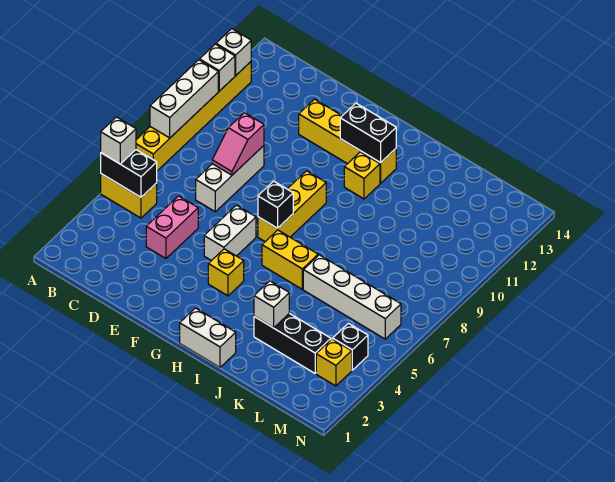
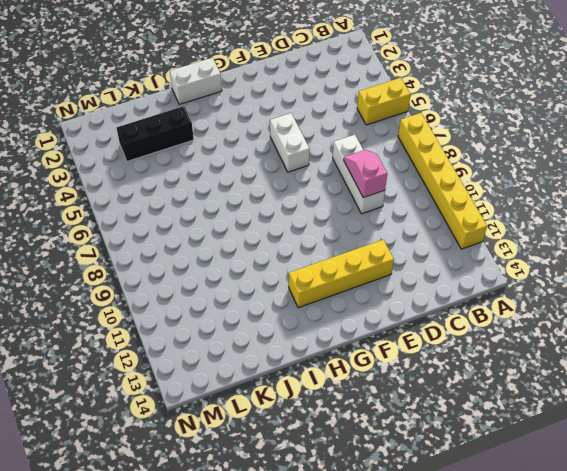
none -> pink brick D4:D5 level 1
none -> yellow brick G4 level 1
none -> yellow brick G7:G9 level 1

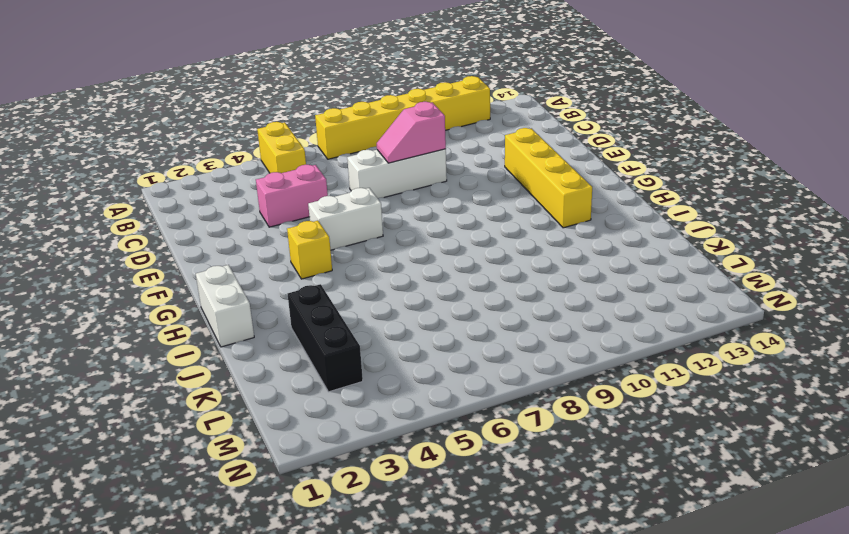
none -> yellow brick G7:G9 level 1
none -> yellow brick H6:I6 level 1
none -> yellow brick H11 level 1

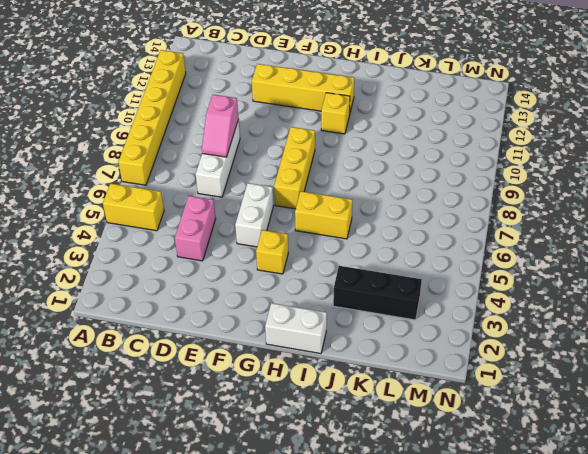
none -> white brick J6:M6 level 1
none -> yellow brick M3 level 1
none -> black brick M4 level 1

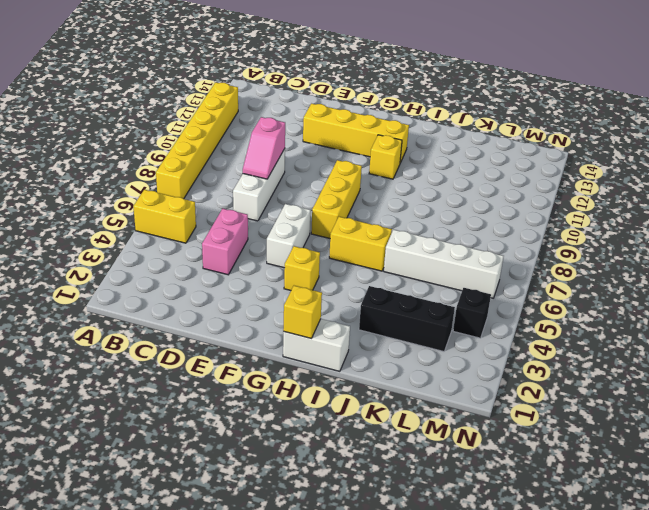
yellow brick H1 level 2 -> yellow brick M3 level 1
none -> black brick A5:B5 level 2
none -> white brick A8:A10 level 2
none -> white brick A11 level 2

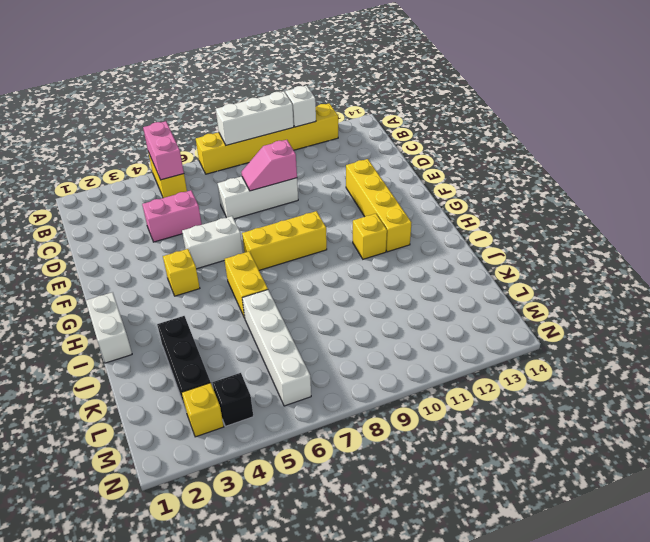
pink brick A5:B5 level 2 -> black brick A5:B5 level 2
none -> white brick A12 level 2
none -> black brick G7 level 2
none -> black brick G12:H12 level 2

